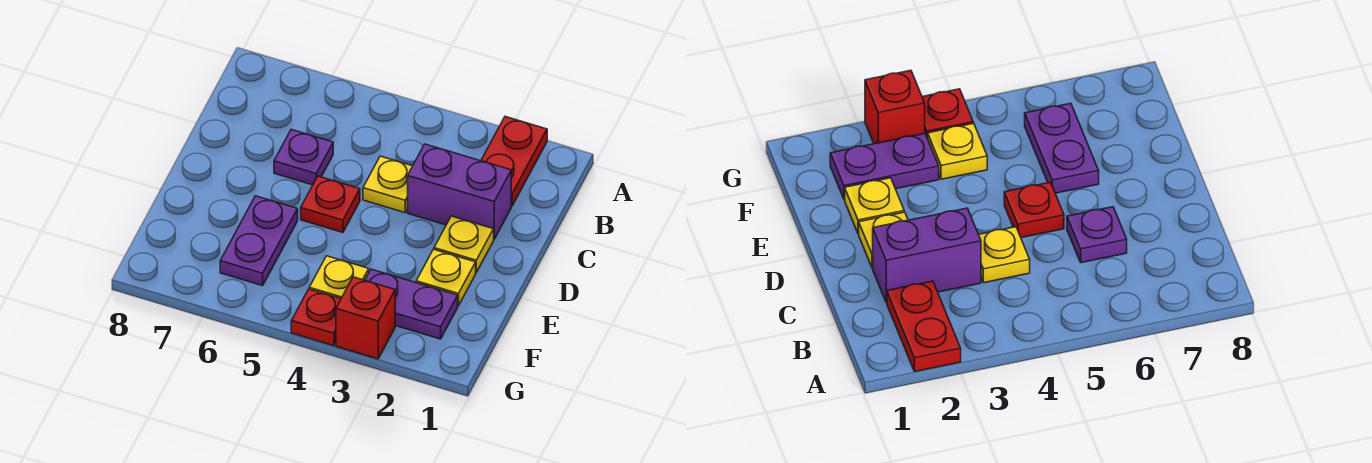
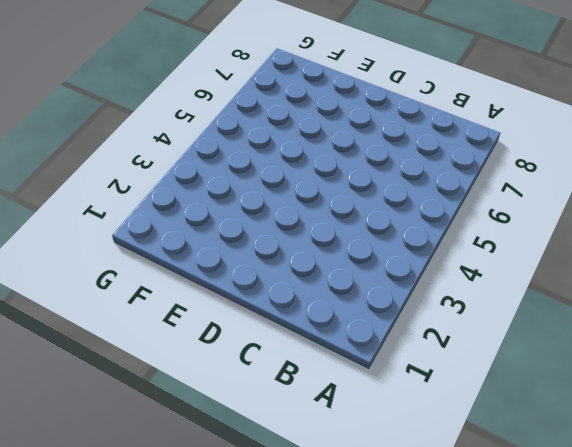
none -> red plate A2:B2 level 1
none -> purple brick C2:C3 level 1
none -> yellow plate C4 level 1

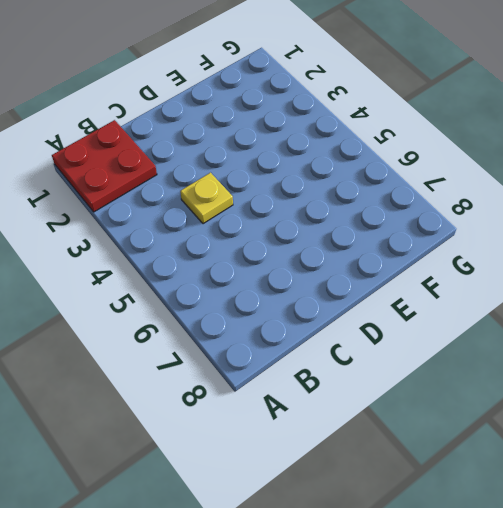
red plate A1:B2 level 1 -> red plate A2:B2 level 1
none -> purple brick C2:C3 level 1
none -> purple plate C6 level 1
none -> yellow plate D2 level 1

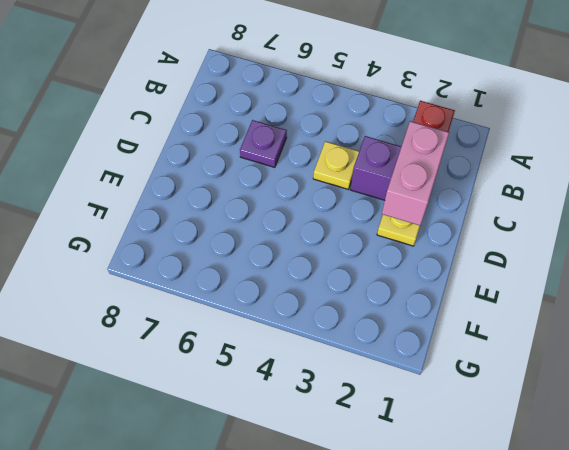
pink brick C2:D2 level 2 -> none
none -> red plate D5 level 1
none -> yellow plate E2 level 1
none -> purple plate E6:F6 level 1

